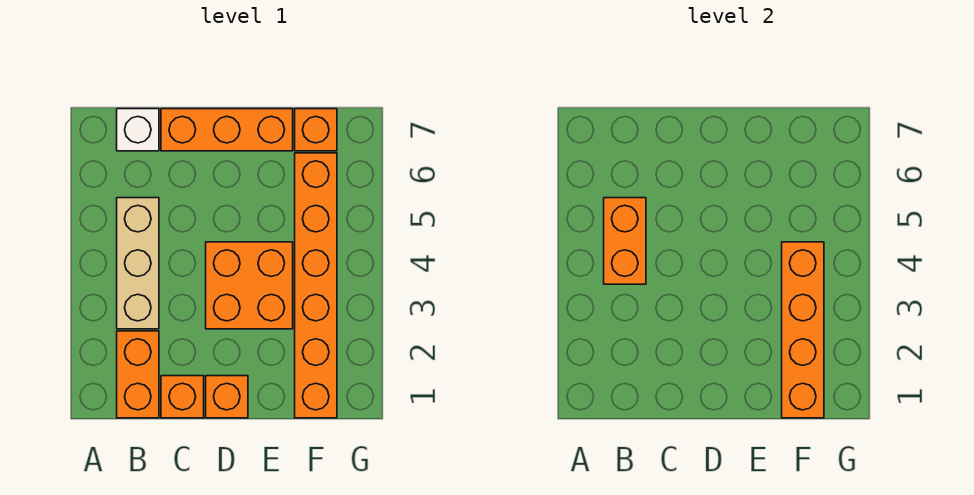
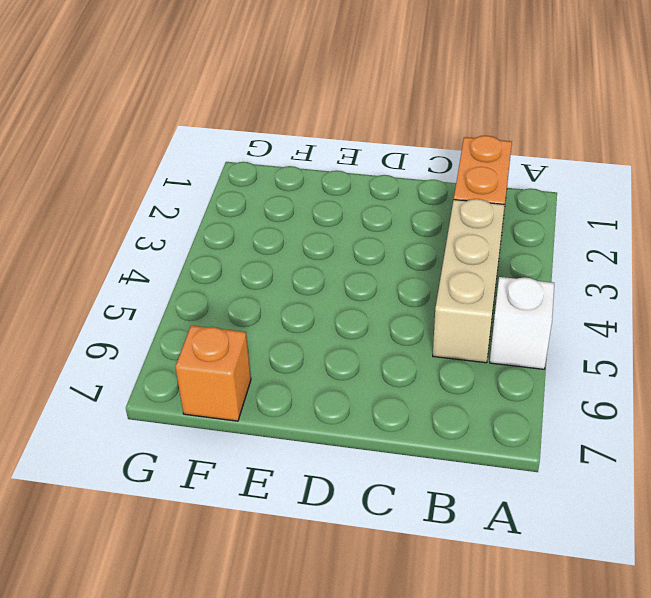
white brick A5 level 1 -> white brick B7 level 1
none -> orange brick C1 level 1
none -> orange brick C7:E7 level 1

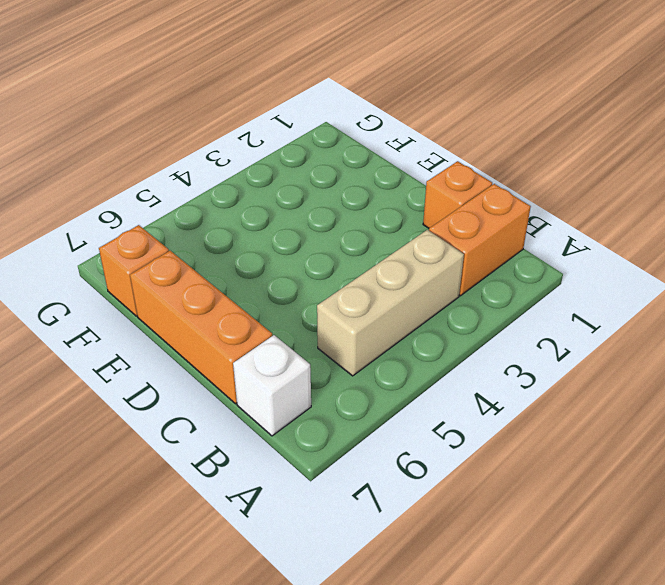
none -> orange brick D1 level 1
none -> orange brick D3:E4 level 1

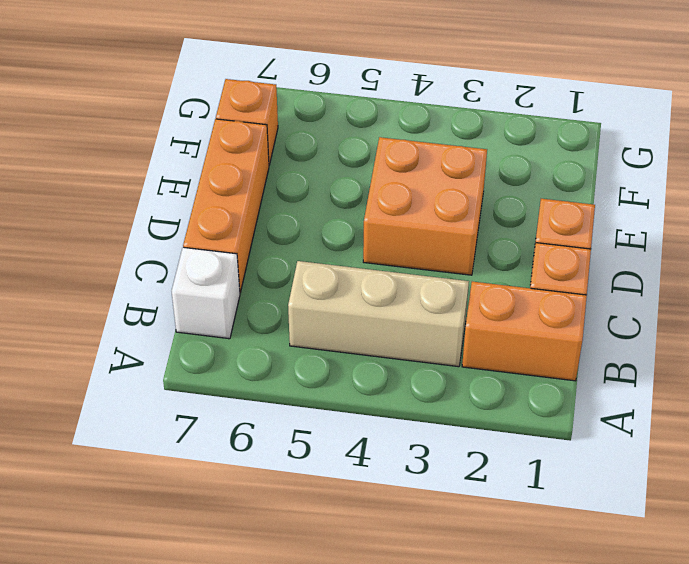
none -> orange brick F1:F6 level 1
none -> orange brick B4:B5 level 2

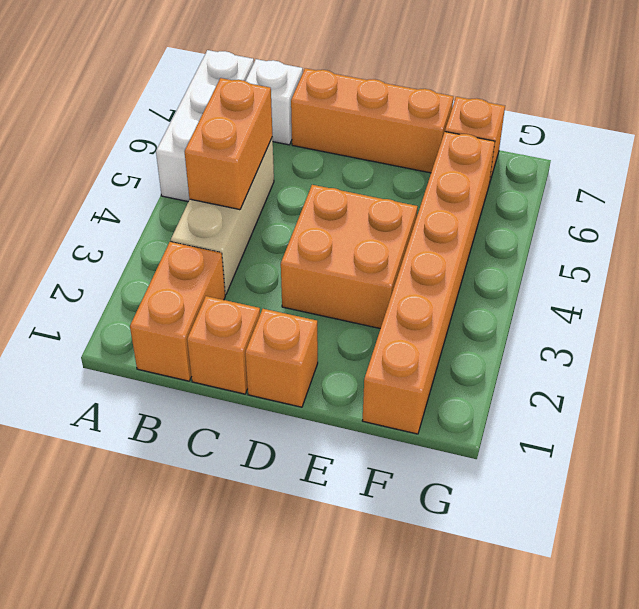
white brick A5:A7 level 1 -> none
none -> orange brick F1:F4 level 2

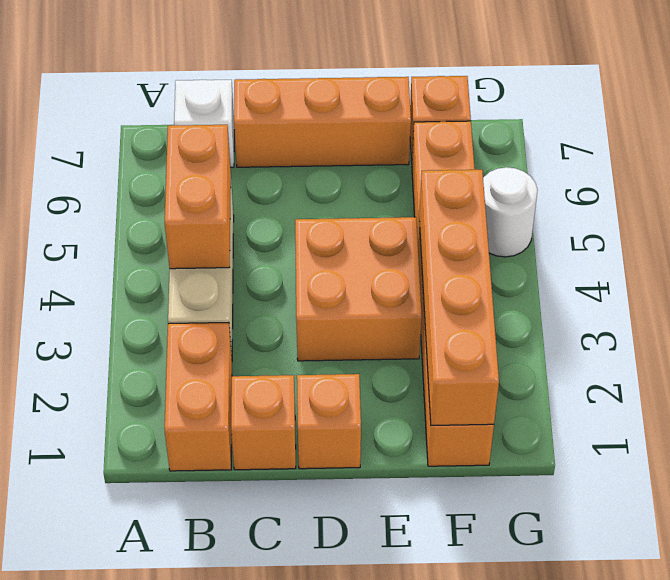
white round brick G5 level 1 -> none

